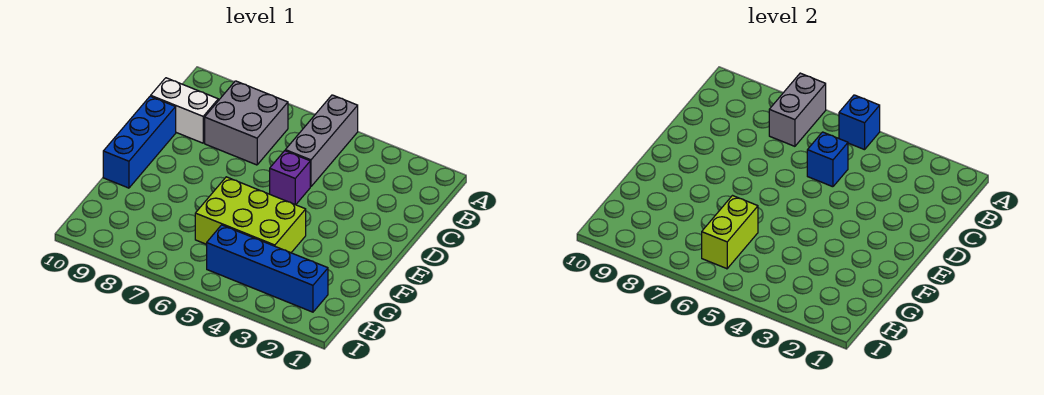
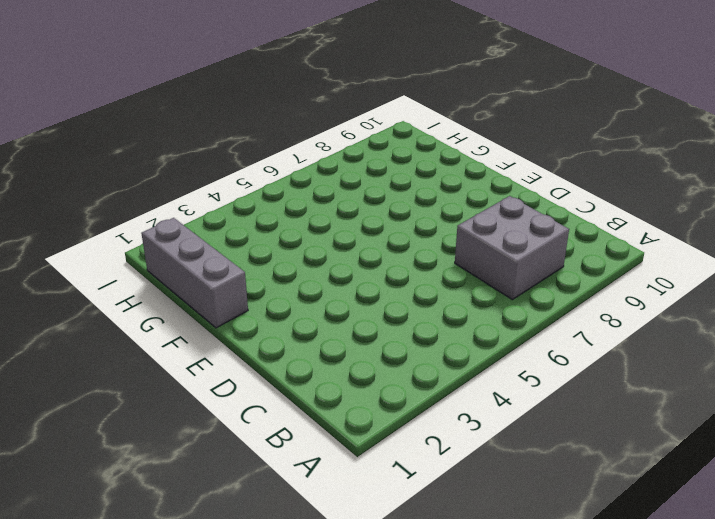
grey brick F1:H1 level 1 -> grey brick A5:C5 level 1
none -> white brick C9:C10 level 1
none -> purple brick D5 level 1

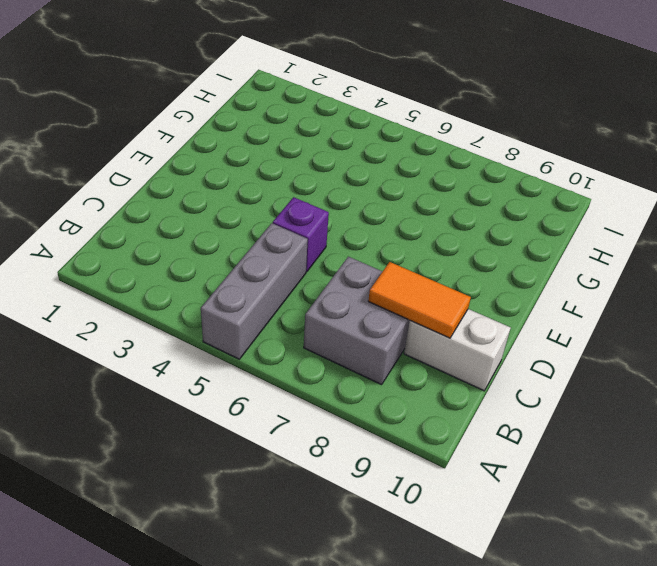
orange tile C8:C9 level 2 -> none
none -> blue brick D10:F10 level 1
none -> lime brick F4:G6 level 1

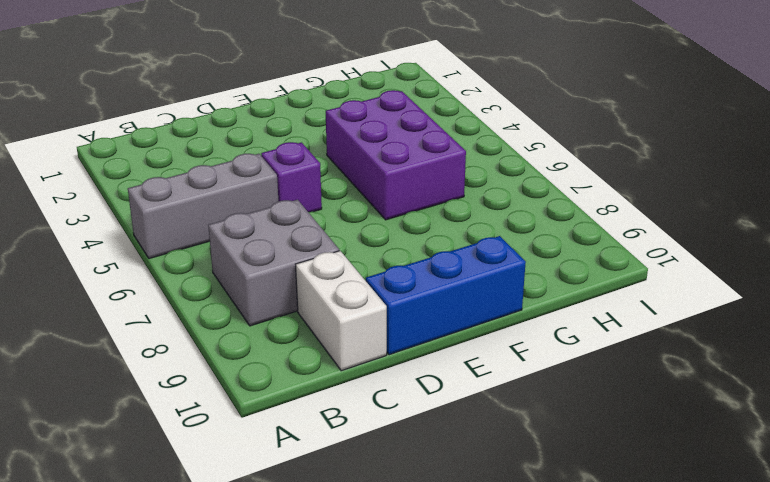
purple brick F4:G6 level 1 -> lime brick F4:G6 level 1
none -> blue brick H2:H5 level 1
none -> blue brick A5 level 2

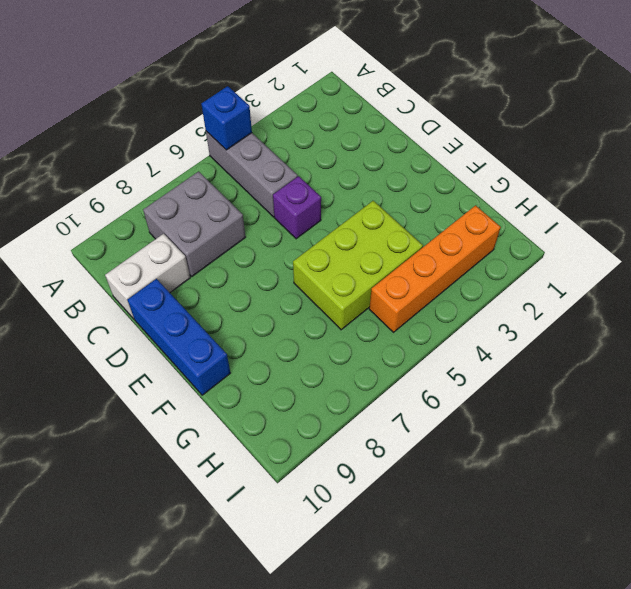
orange brick H2:H5 level 1 -> blue brick H2:H5 level 1
none -> grey brick A7:B7 level 2
none -> blue brick C5 level 2

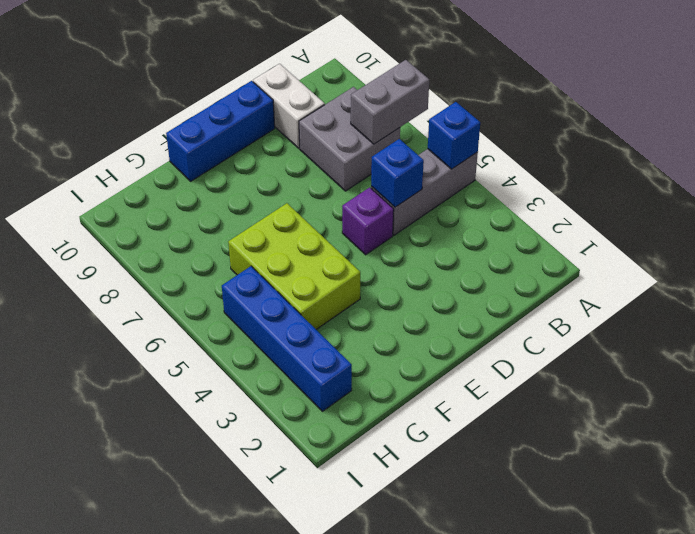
none -> lime brick G6:H6 level 2

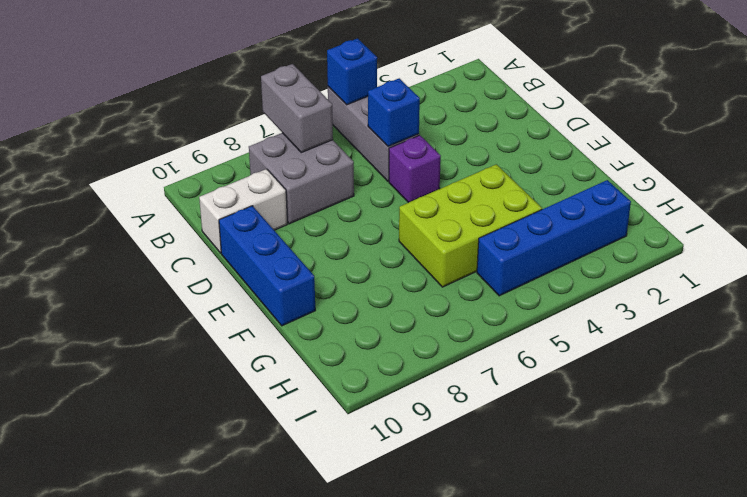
none -> lime brick G6:H6 level 2

